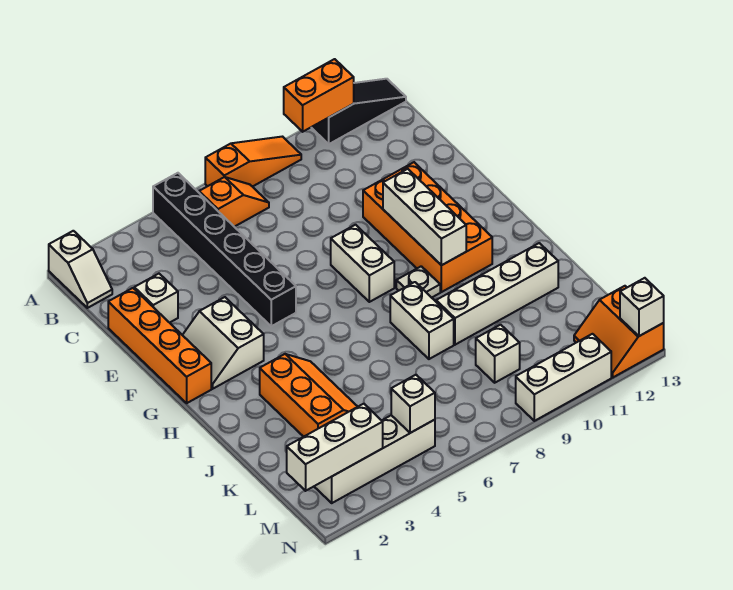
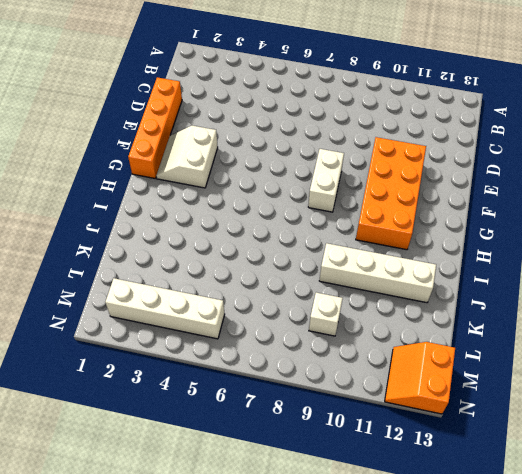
none -> white slope A1:B1 level 1 top A
none -> black brick A5:F5 level 1
none -> orange slope A7:A9 level 1 top 7

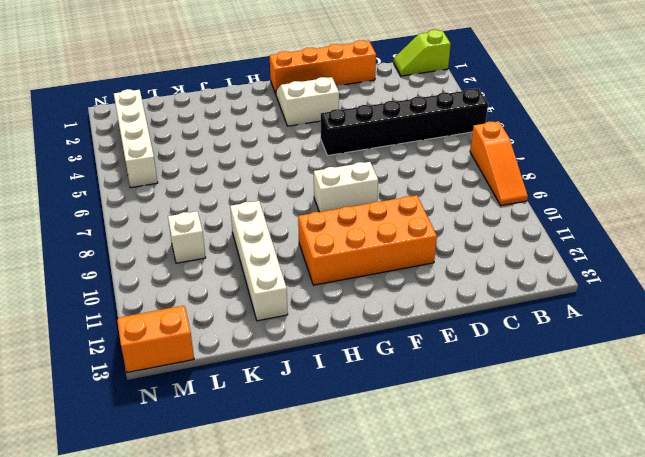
lime slope A1:B1 level 1 top A -> white slope A1:B1 level 1 top A
none -> black slope A11:A13 level 1 top 11
none -> orange slope B6:B7 level 1 top 6
none -> white brick D2 level 1

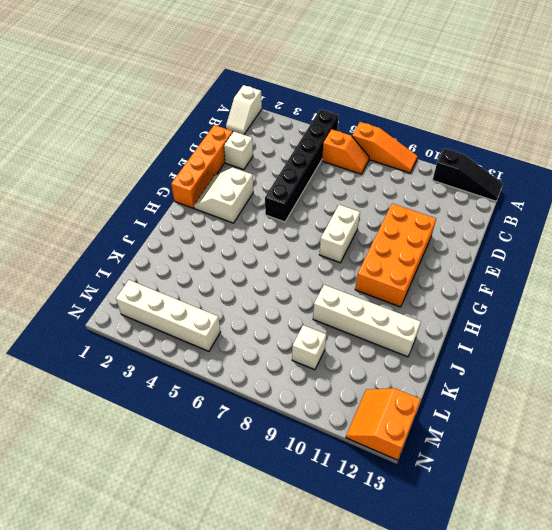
none -> white plate H9 level 1
none -> orange slope I3:K4 level 1 top 3
none -> white brick I8:J8 level 1

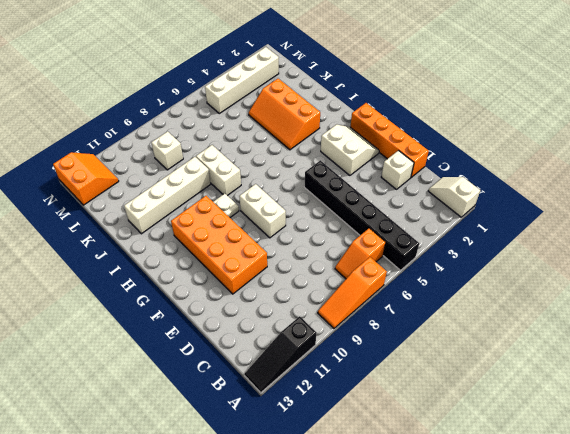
none -> white brick N9:N11 level 1
none -> orange brick A10:A11 level 2
none -> white brick F10:H10 level 2

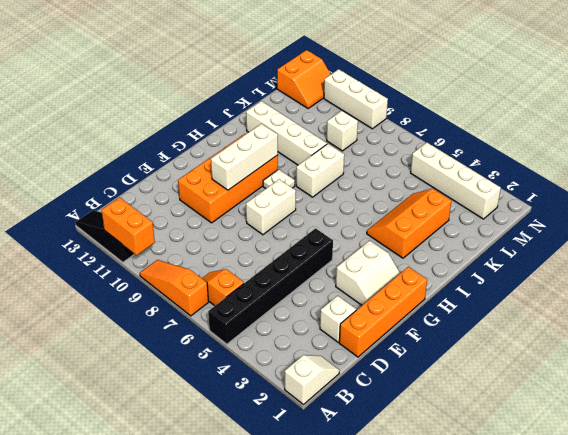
none -> white brick M1:M3 level 2
none -> white brick M5 level 2
none -> white brick N13 level 2

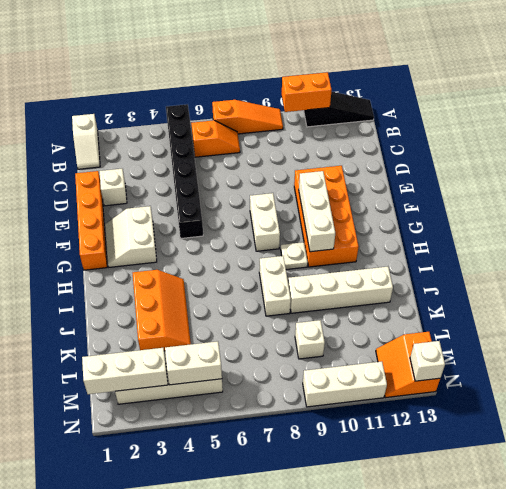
white brick M4:M5 level 2 -> white brick M5 level 2

